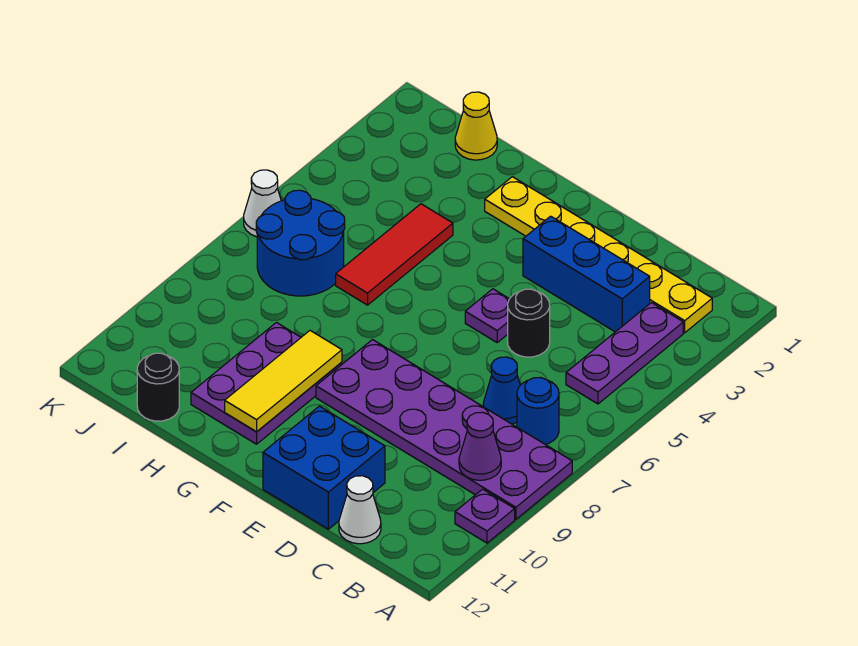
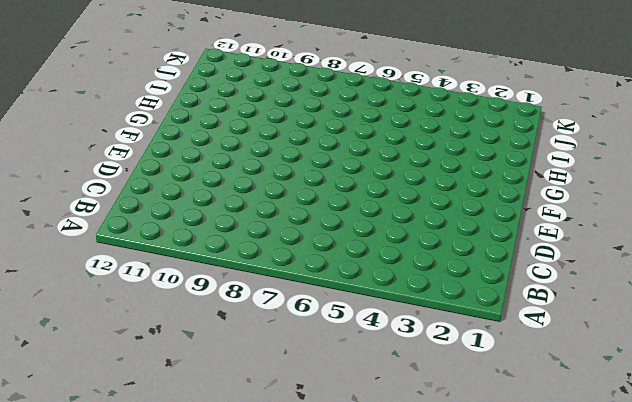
none -> purple plate A8:F9 level 1
none -> purple plate A10 level 1
none -> yellow plate B2:G2 level 1

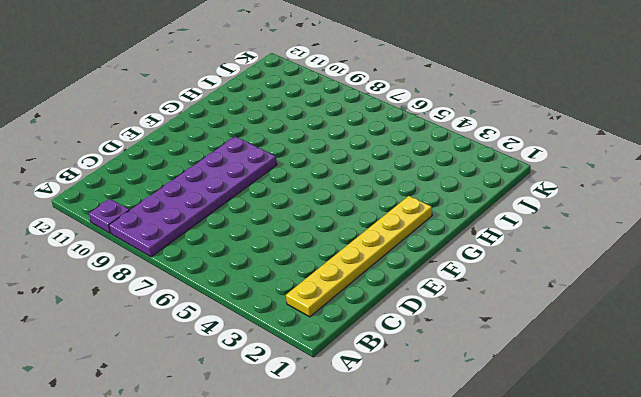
none -> purple plate B3:B5 level 1
none -> blue round brick B7 level 1
none -> blue brick C3:E3 level 1

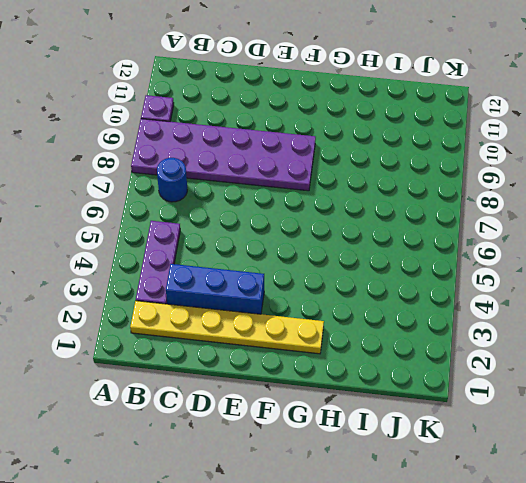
none -> blue cone C7 level 1
none -> white cone C12 level 1
none -> black round brick D5 level 1

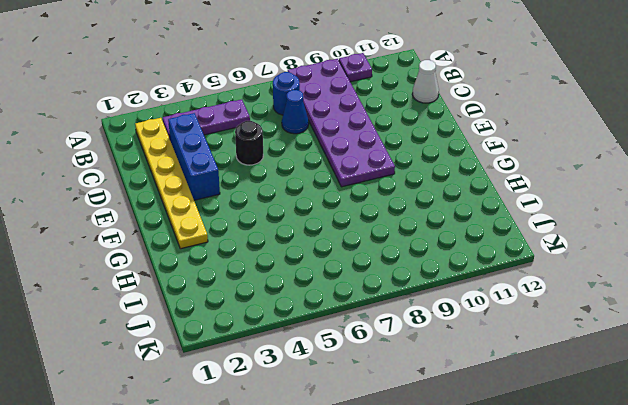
none -> blue brick D11:E12 level 1
none -> purple plate E5 level 1
none -> purple plate G9:H11 level 1

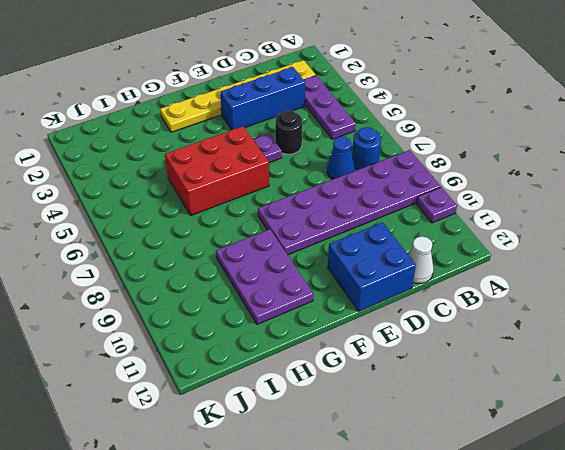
red brick F5:H6 level 1 -> red tile H4:H6 level 1
none -> yellow cone I1 level 1
none -> blue round brick I6:J7 level 1
none -> black round brick I12 level 1

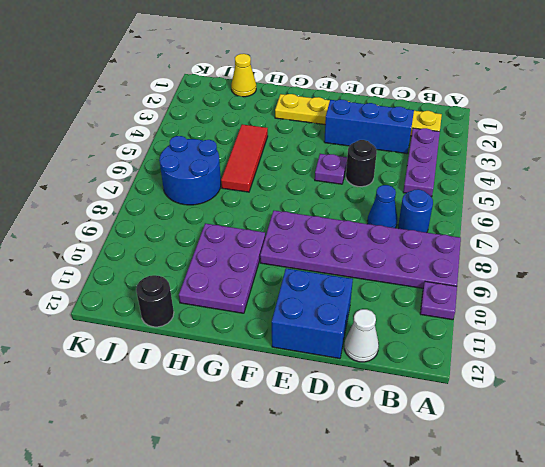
none -> white cone K6 level 1
none -> purple cone B9 level 2
none -> yellow tile G9:G11 level 2

